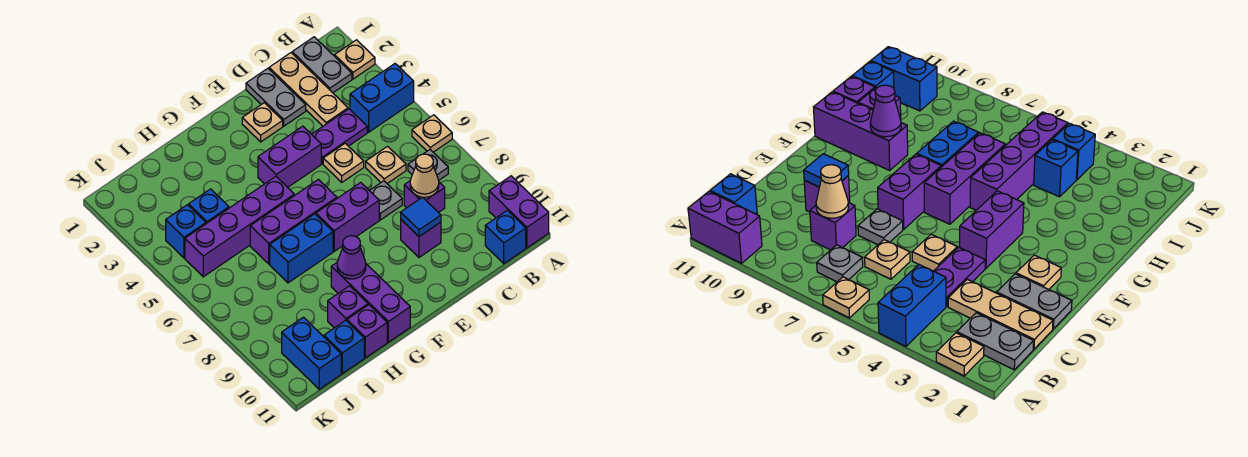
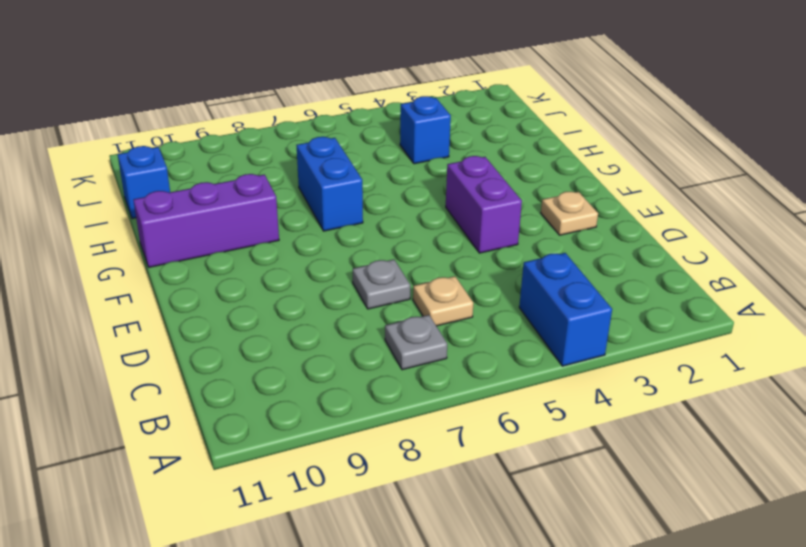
none -> tan plate A2 level 1
none -> tan plate A6 level 1
none -> purple brick A10:A11 level 1
none -> grey plate B1:B2 level 1

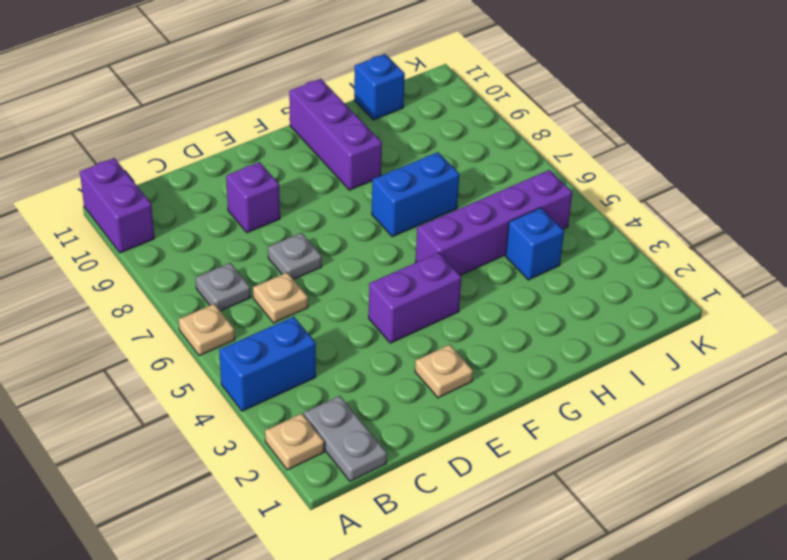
none -> blue brick B11 level 1
none -> tan plate C1:C3 level 1
none -> purple plate C4:D4 level 1
none -> purple brick C8 level 1

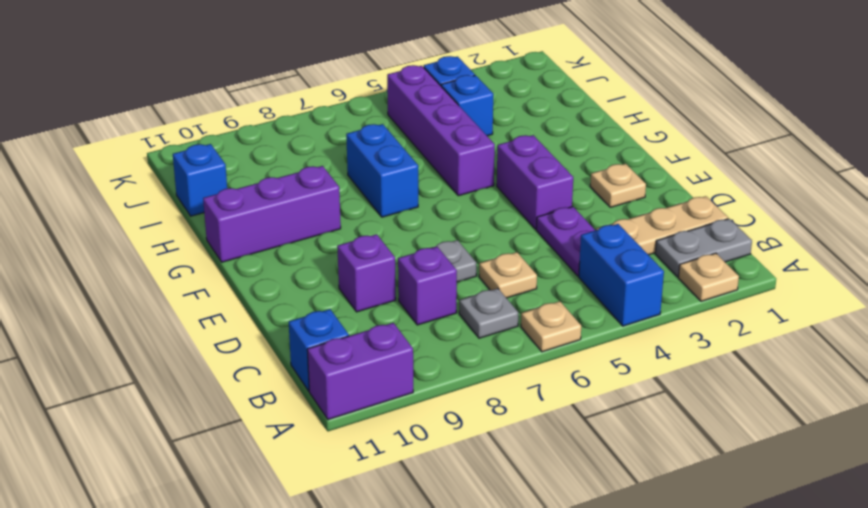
none -> grey plate D1:D2 level 1
none -> tan plate D5 level 1
none -> purple brick E7:F7 level 1
none -> purple brick F6:H6 level 1

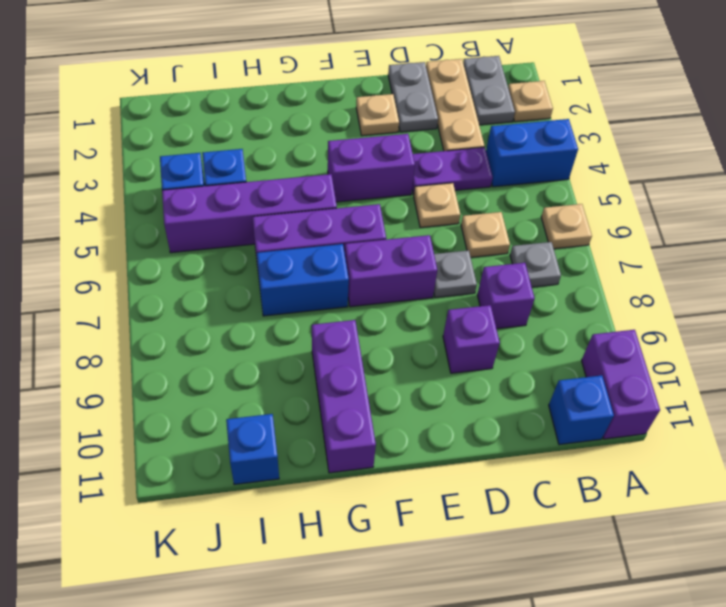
none -> purple brick H10 level 1
none -> purple brick H11 level 1
none -> blue brick J10:J11 level 1
none -> tan cone C8 level 2

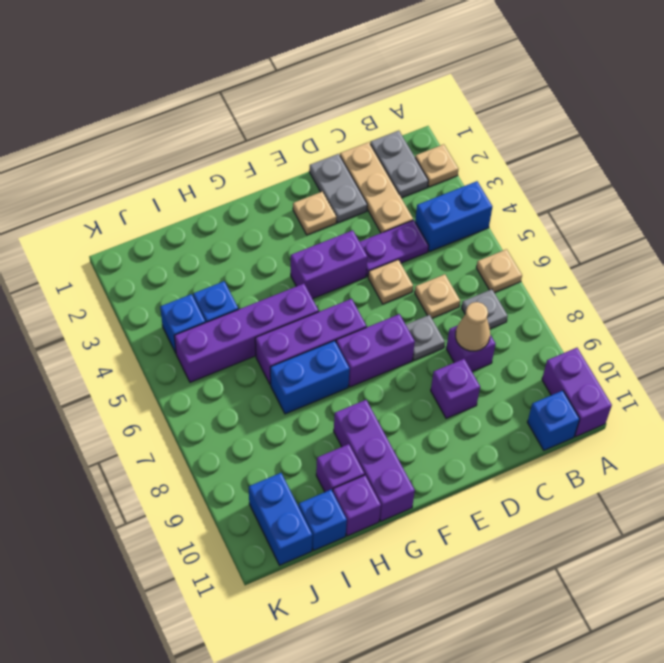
none -> blue tile D9 level 2
none -> purple cone G9 level 2

